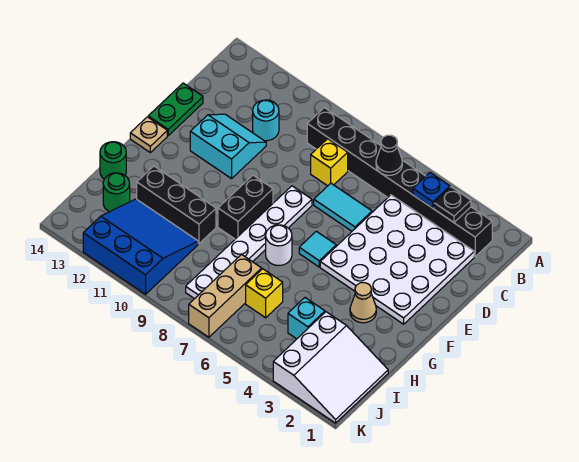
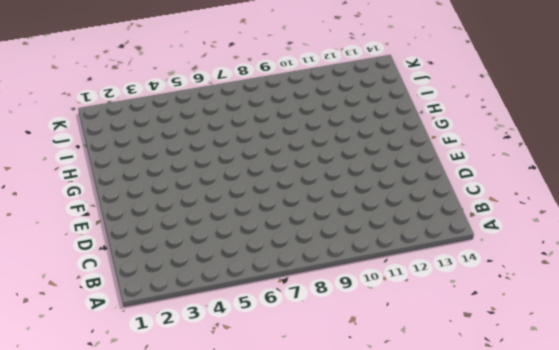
none -> black brick B2:B9 level 1
none -> white plate C2:F5 level 1
none -> yellow brick C8 level 1

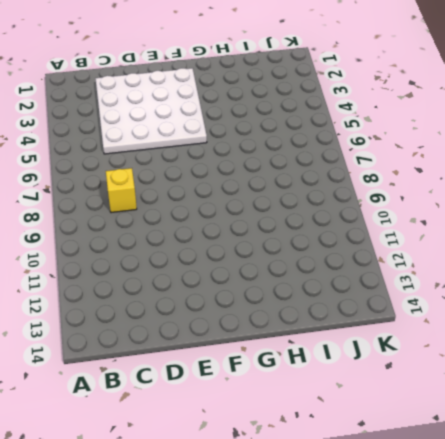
none -> black brick B2:B9 level 1
none -> cyan round brick C11 level 1
none -> cyan tile D6:D7 level 1

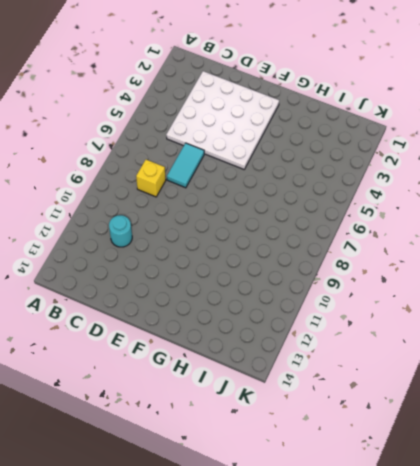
none -> black brick B2:B9 level 1
none -> cyan slope D11:E12 level 1 top E
none -> green plate D14:E14 level 1

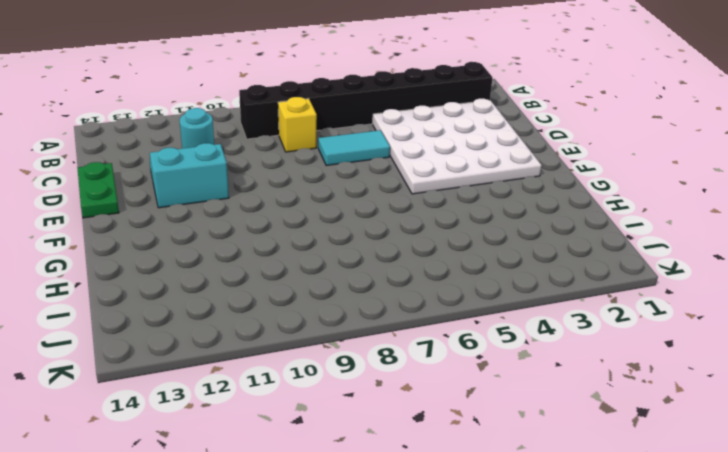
none -> white plate E8:J8 level 1
none -> cyan tile F6 level 1
none -> black brick F9:G9 level 1

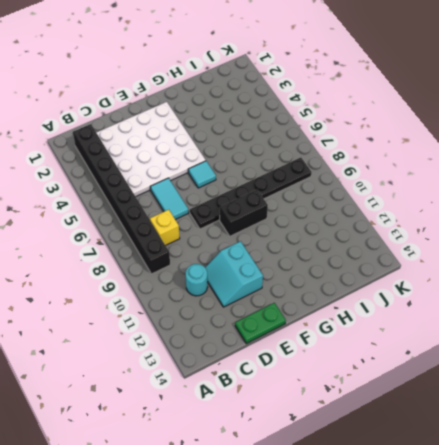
black plate E8:J8 level 1 -> white plate E8:J8 level 1
none -> tan plate F14 level 1
none -> tan cone G3 level 1
none -> white round brick G7 level 1

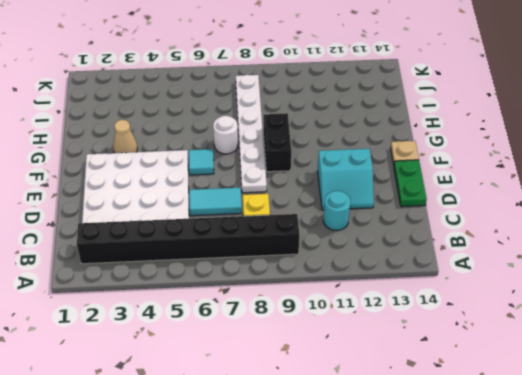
none -> black brick H10:H12 level 1
none -> green round brick H14 level 1
none -> white slope I1:K3 level 1 top 3

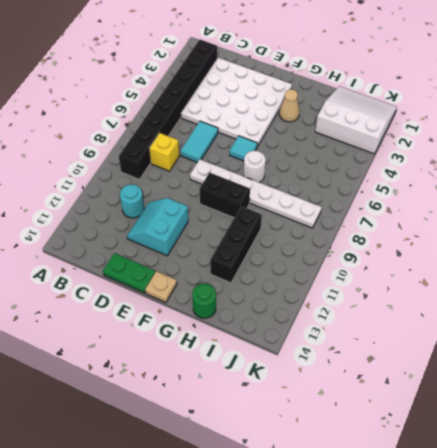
none -> cyan brick I4 level 1
none -> yellow brick I6 level 1
none -> tan brick I7:K7 level 1

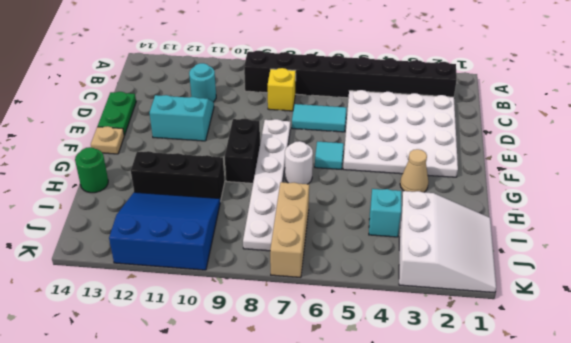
none -> yellow brick I6 level 1
none -> green round brick I13 level 1
none -> black plate B3 level 2

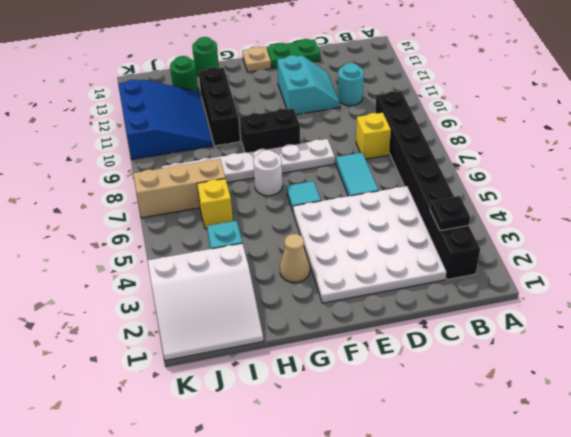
none -> blue plate B4 level 2
none -> black cone B6 level 2

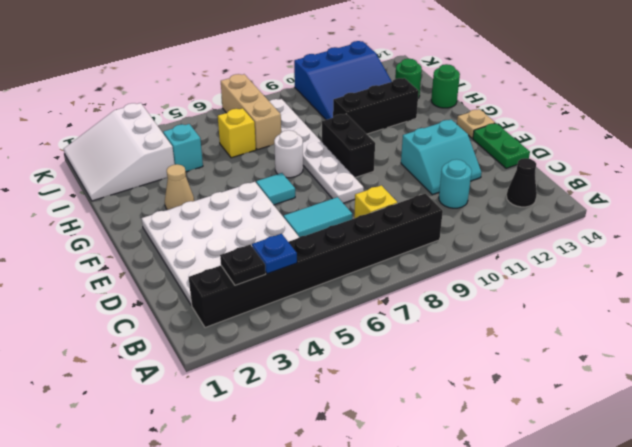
black cone B13 level 1 -> black cone B6 level 2

